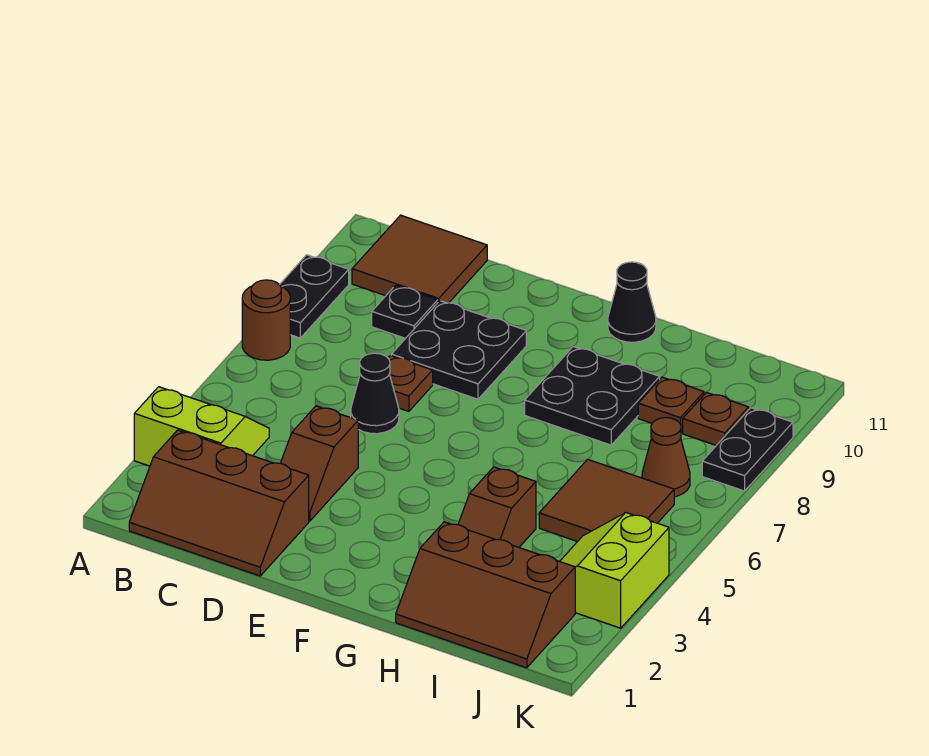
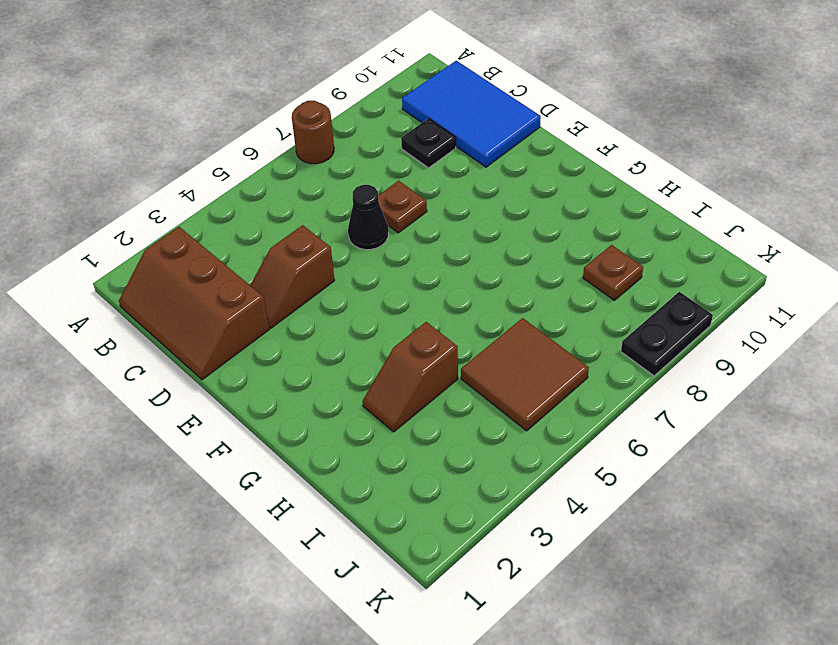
blue tile B10:D11 level 1 -> brown tile B10:C11 level 1
none -> lime slope A3:B4 level 1 top 3
none -> black plate A8:A9 level 1
none -> black plate D8:E9 level 1

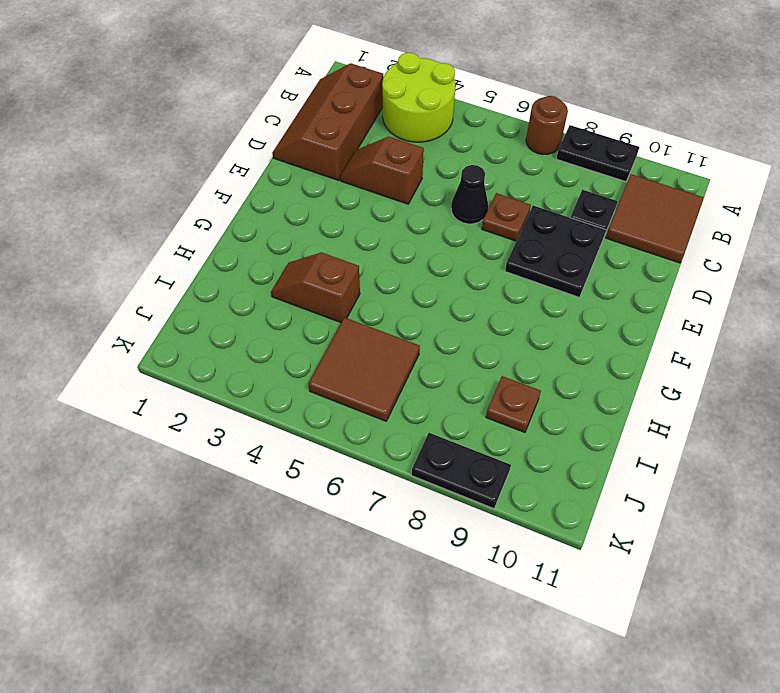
lime round brick A3:B4 level 1 -> lime slope A3:B4 level 1 top 3
none -> black plate G8:H9 level 1
none -> black cone G11 level 1
none -> brown slope H1:J2 level 1 top 2

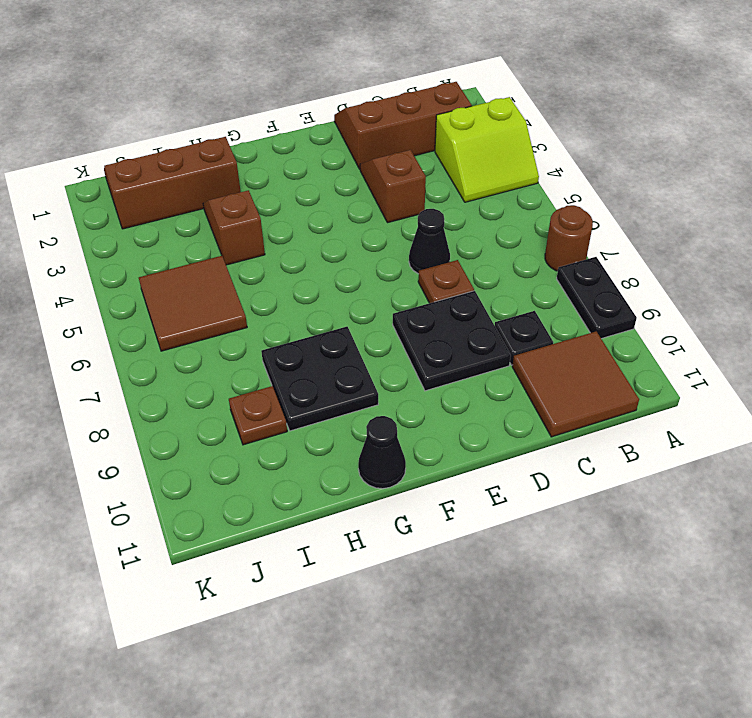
none -> lime slope J3:K4 level 1 top K
none -> brown cone J7 level 1
none -> brown plate J9 level 1

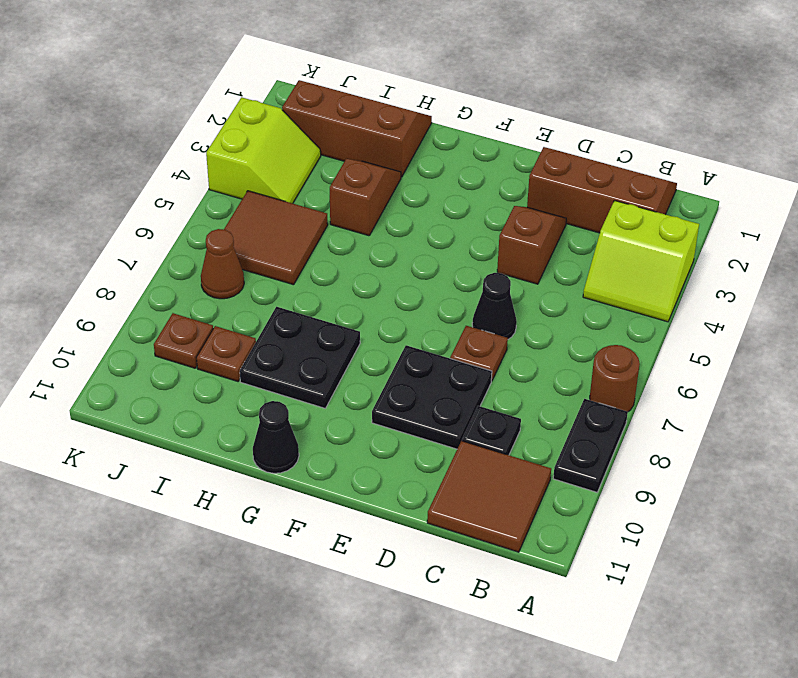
none -> black plate K8:K9 level 1

